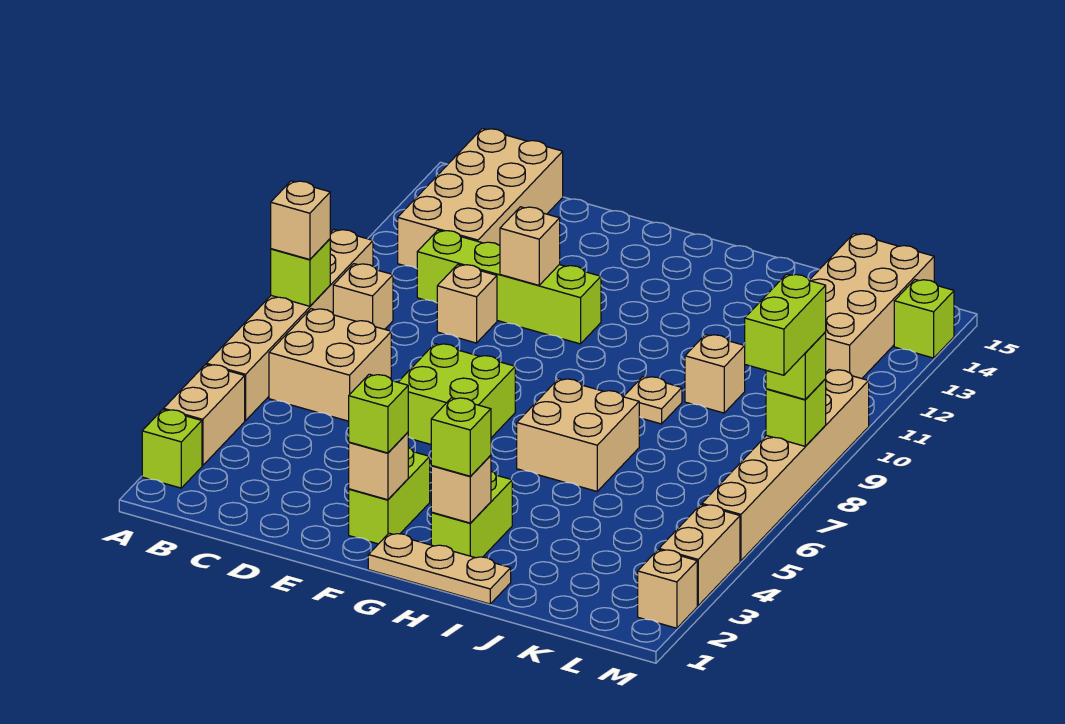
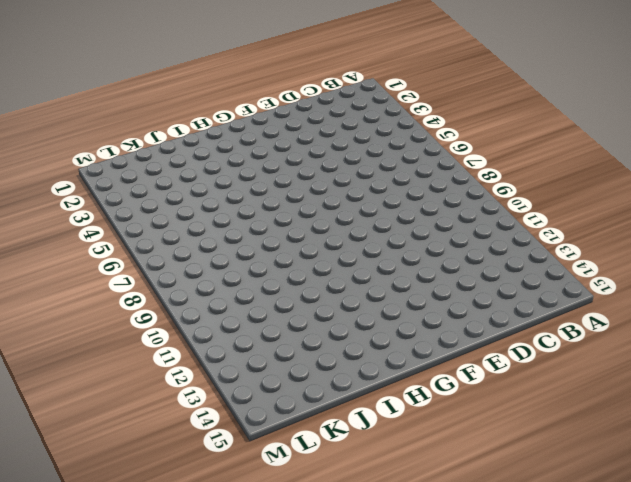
none -> lime brick A2 level 1
none -> tan brick A3:A4 level 1
none -> tan brick A5:A10 level 1
none -> tan brick B6:C7 level 1

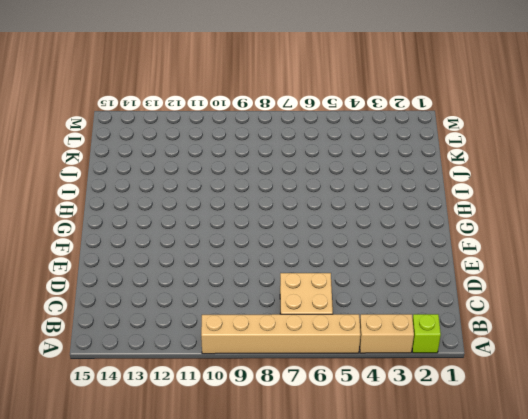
none -> tan brick B9 level 1
none -> tan brick B12:C15 level 1
none -> lime brick C11:F11 level 1
none -> tan brick D10 level 1

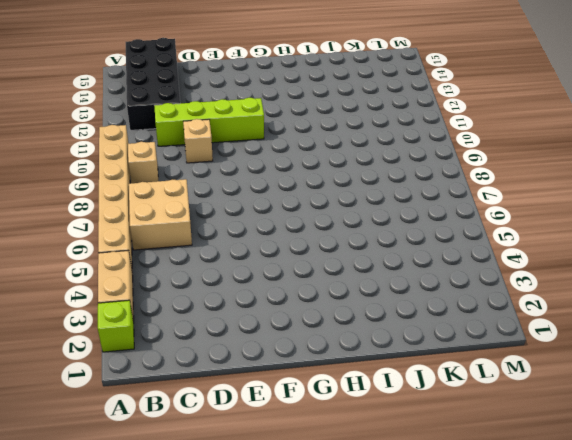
black brick B12:C15 level 1 -> tan brick B12:C15 level 1
none -> lime brick E6:F7 level 1
none -> lime brick F2:F3 level 1
none -> tan plate G1:I1 level 1
none -> lime brick H2:H3 level 1

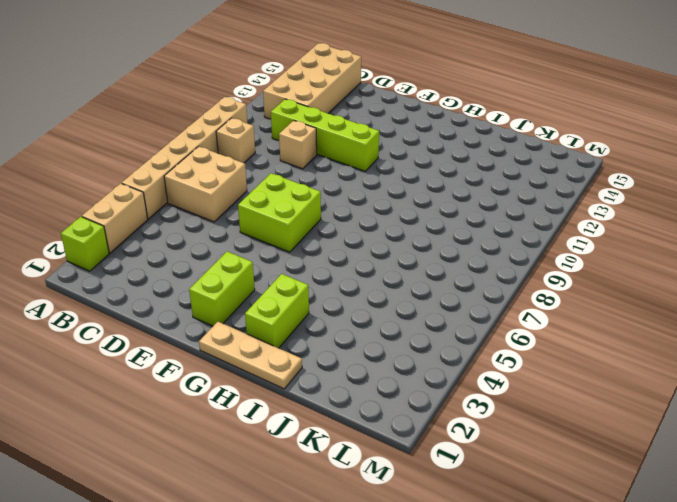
none -> tan brick H6:I7 level 1
none -> tan plate I9 level 1
none -> tan brick J10 level 1
none -> tan brick K12:L15 level 1

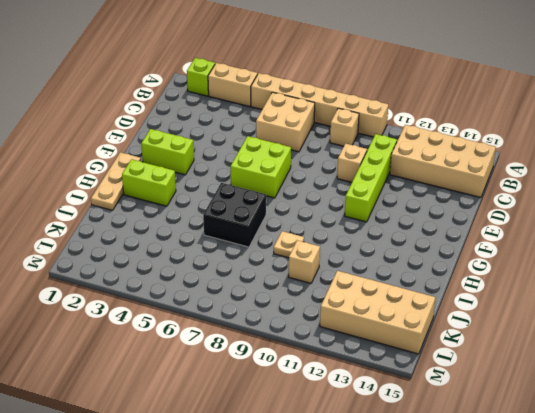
black brick H6:I7 level 1 -> tan brick H6:I7 level 1
none -> tan brick M2 level 1
none -> tan brick M3:M4 level 1
none -> tan brick M5:M10 level 1
none -> lime brick M14 level 1

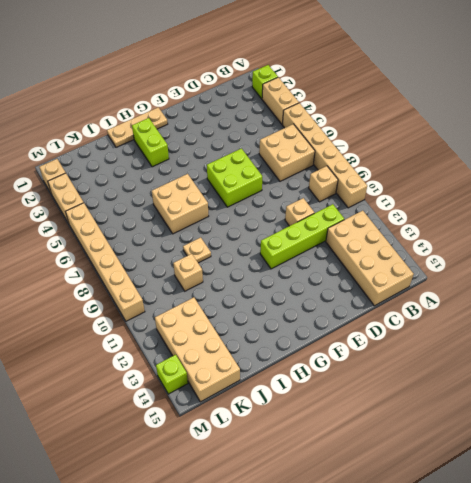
none -> lime brick F2:F3 level 1
none -> lime brick A8 level 2
none -> tan brick E11 level 2
none -> tan brick F2 level 2

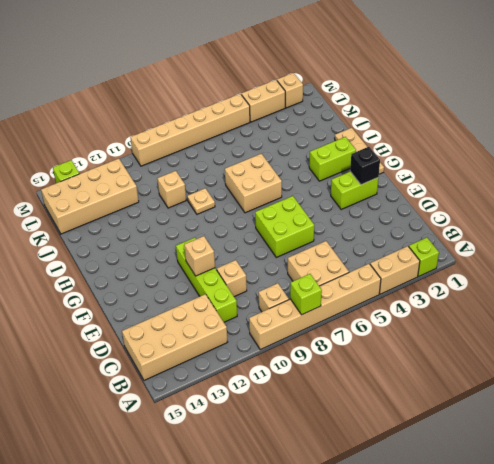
black brick F2 level 2 -> tan brick F2 level 2
none -> tan brick H2 level 2
none -> lime brick M8 level 2
none -> tan brick A8 level 3
none -> lime brick F2 level 3

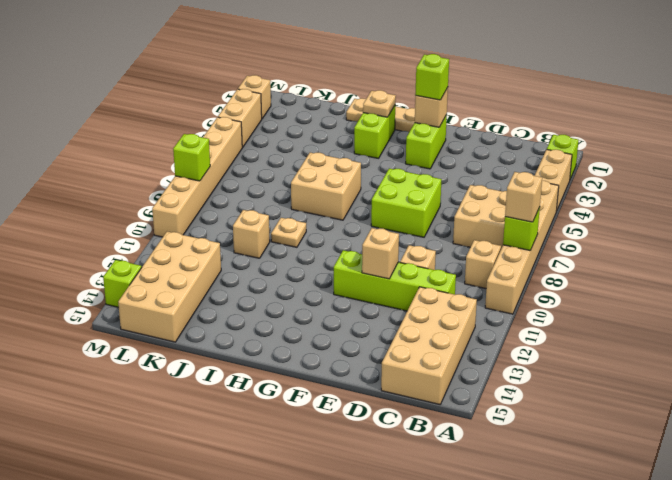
tan plate H2 level 2 -> tan brick H2 level 2
none -> lime brick H2 level 3
none -> lime brick M8 level 3
none -> lime brick M7:M8 level 4

